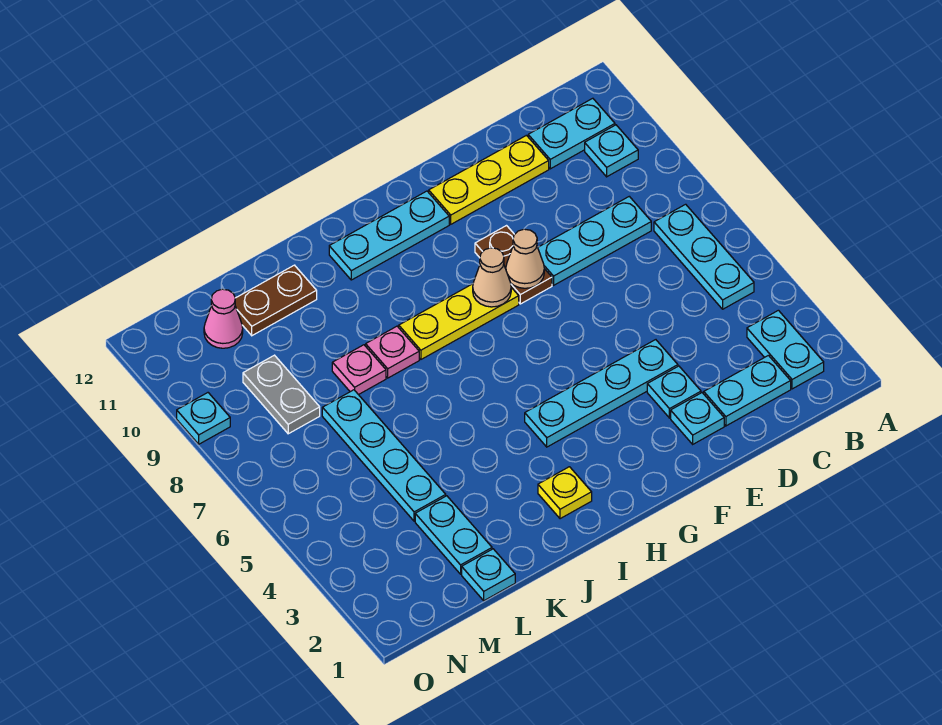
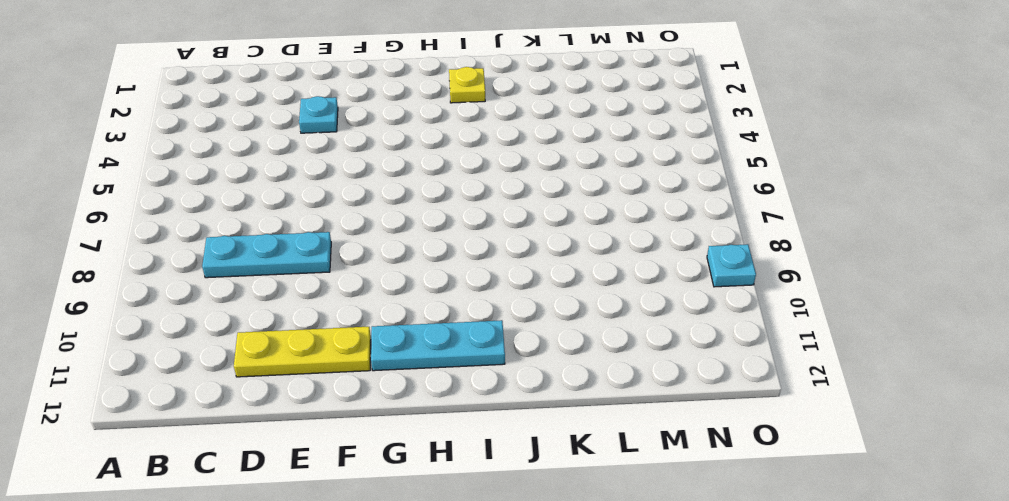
none -> cyan plate B2:B3 level 1
none -> cyan plate B5:B7 level 1
none -> cyan plate B10 level 1

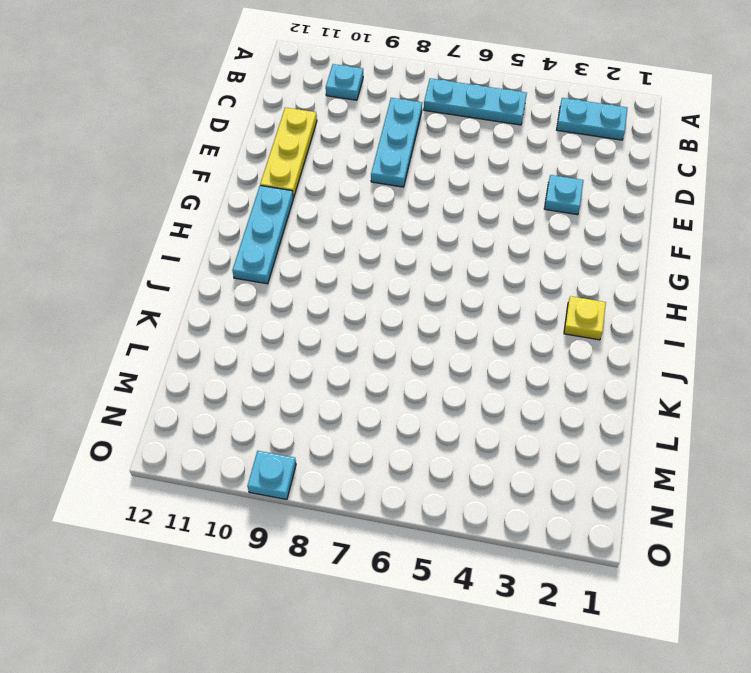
none -> cyan plate B11:C11 level 1
none -> cyan plate C2:D2 level 1
none -> cyan plate E2 level 1

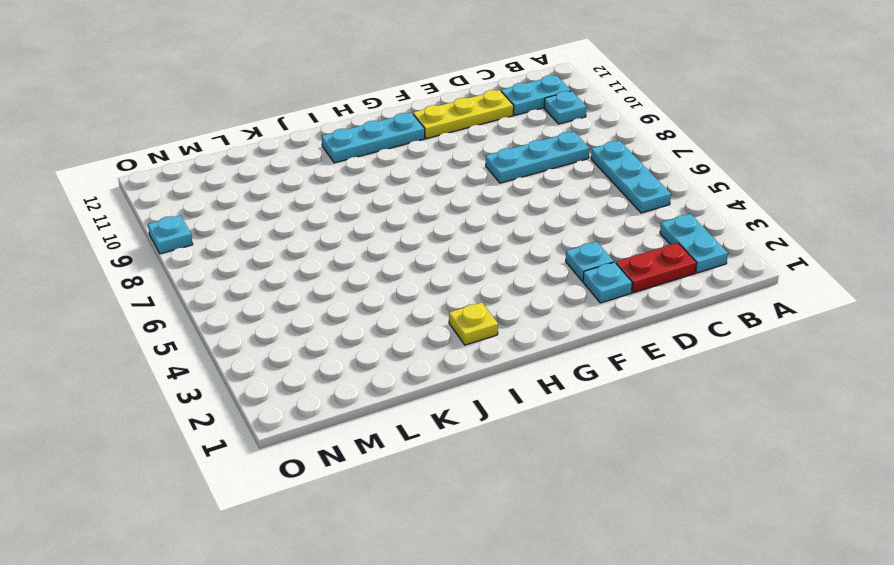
red plate C2:D2 level 1 -> cyan plate C2:D2 level 1
none -> cyan plate E4:H4 level 1
none -> brown plate F8:F9 level 1
none -> yellow plate G8:I8 level 1

